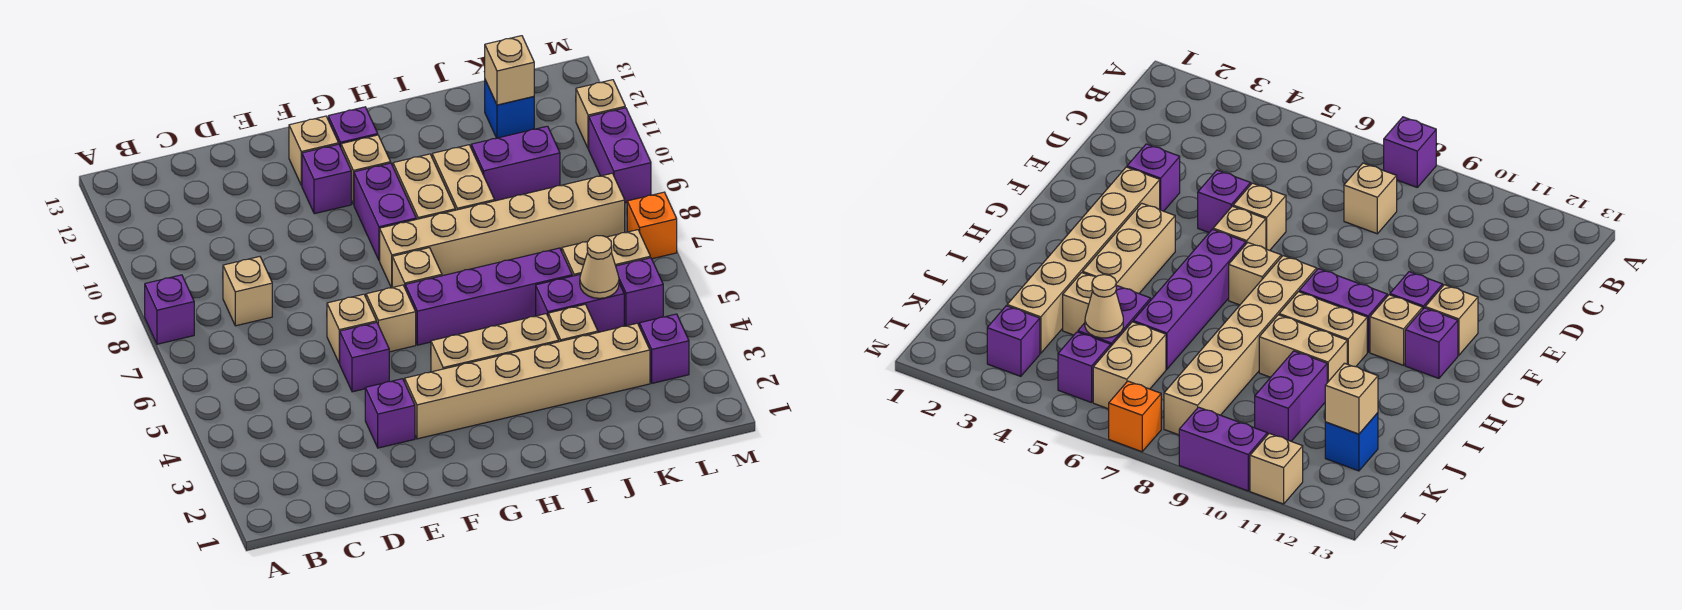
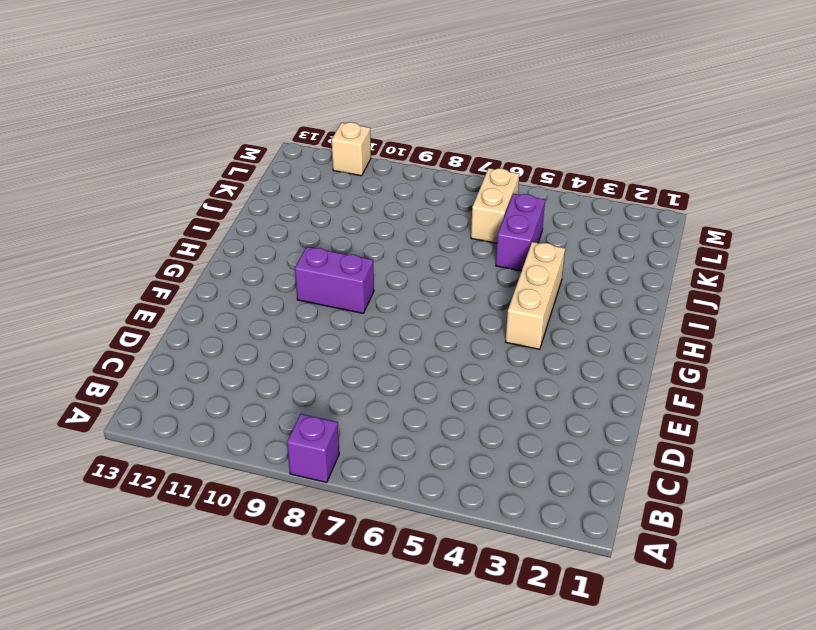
none -> tan brick C8 level 1
none -> purple brick E3 level 1
none -> purple brick E5 level 1
none -> tan brick E6 level 1

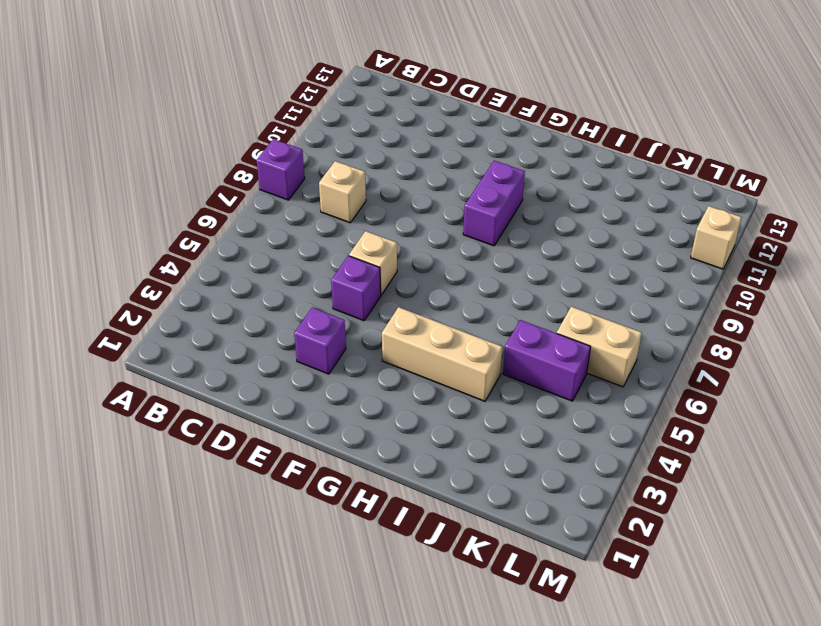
none -> tan brick F3:K3 level 1
none -> tan brick F6 level 1
none -> purple brick F11 level 1
none -> tan brick F12 level 1

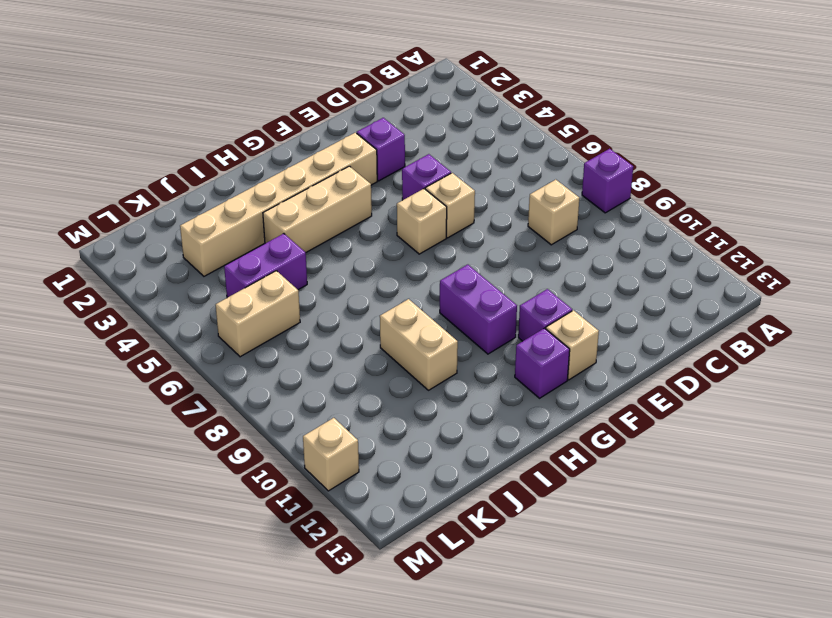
none -> purple brick G6:J6 level 1
none -> tan brick G7 level 1
none -> tan brick G8:L8 level 1
none -> tan brick G11 level 1

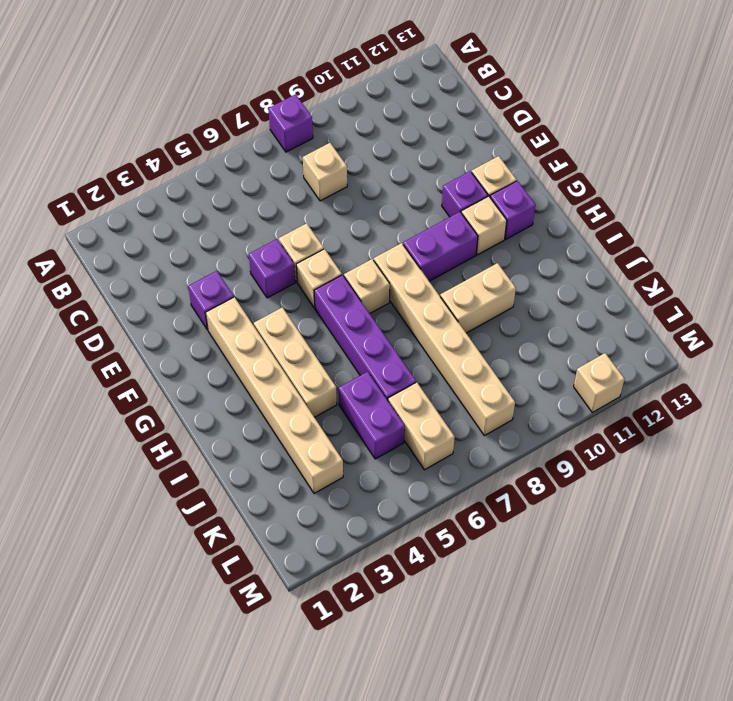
none -> tan brick H9:H10 level 1
none -> tan brick J4 level 1
none -> purple brick J10:K10 level 1
none -> blue brick K12 level 1

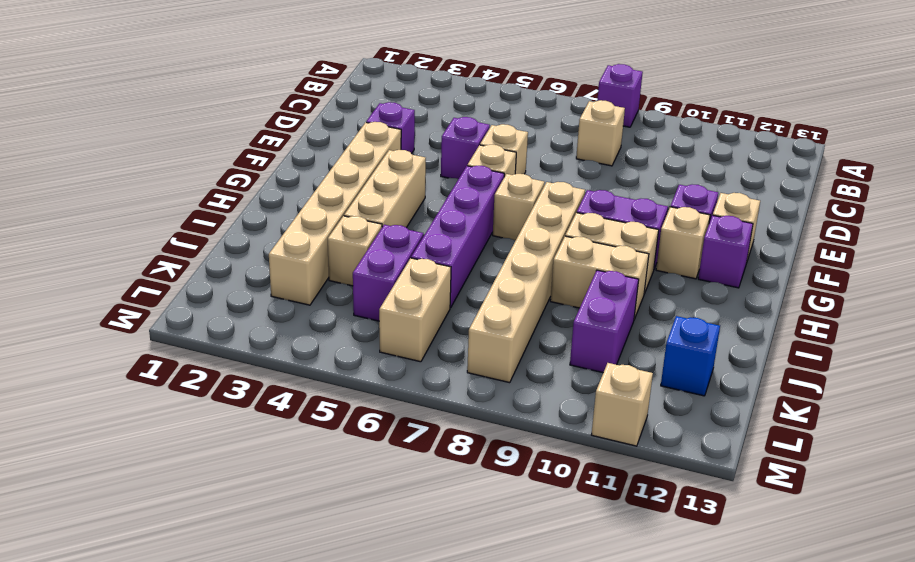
none -> purple brick L3 level 1
none -> purple brick L5 level 1
none -> orange brick M7 level 1
none -> purple brick M9:M10 level 1

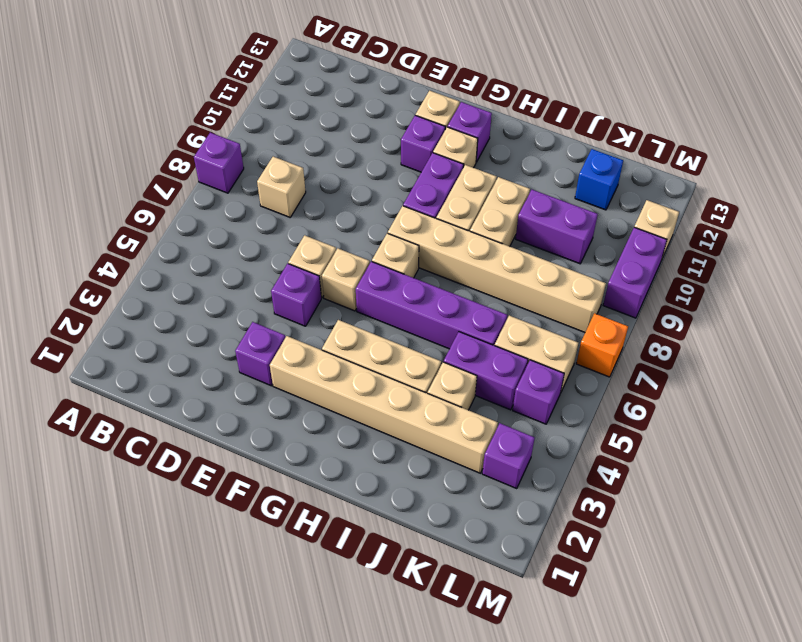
none -> tan cone K5 level 2
none -> tan brick K12 level 2

